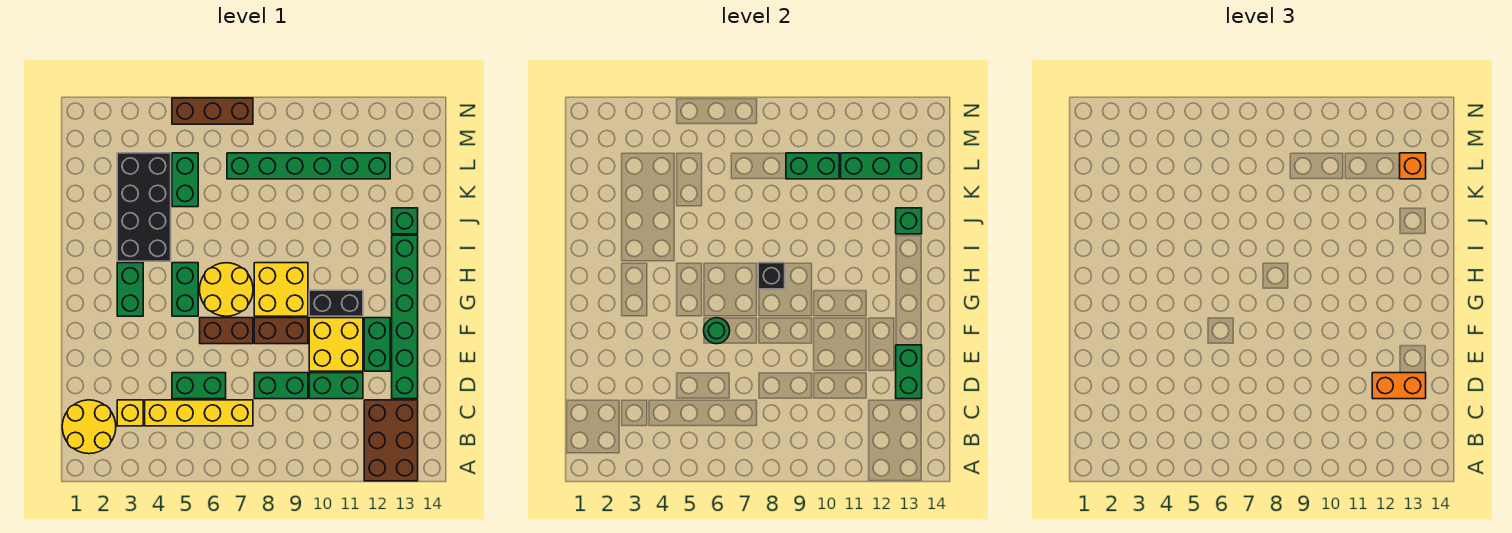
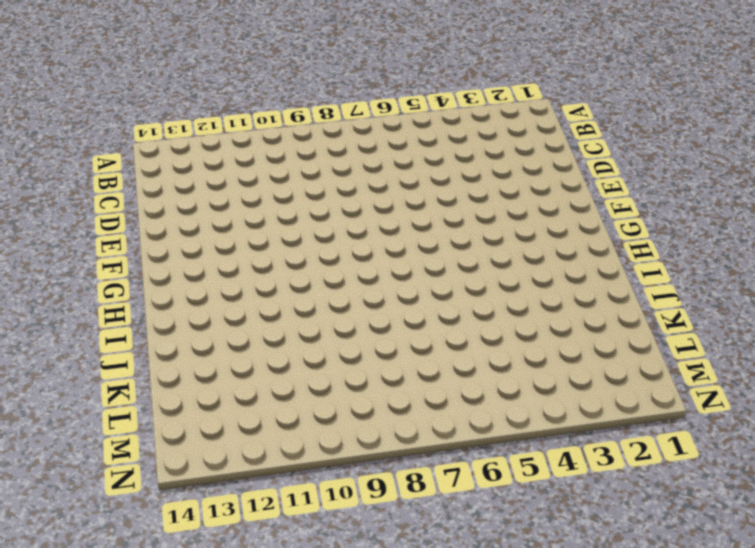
none -> brown brick A12:C13 level 1
none -> yellow round brick B1:C2 level 1
none -> yellow brick C3 level 1
none -> yellow brick C4:C7 level 1

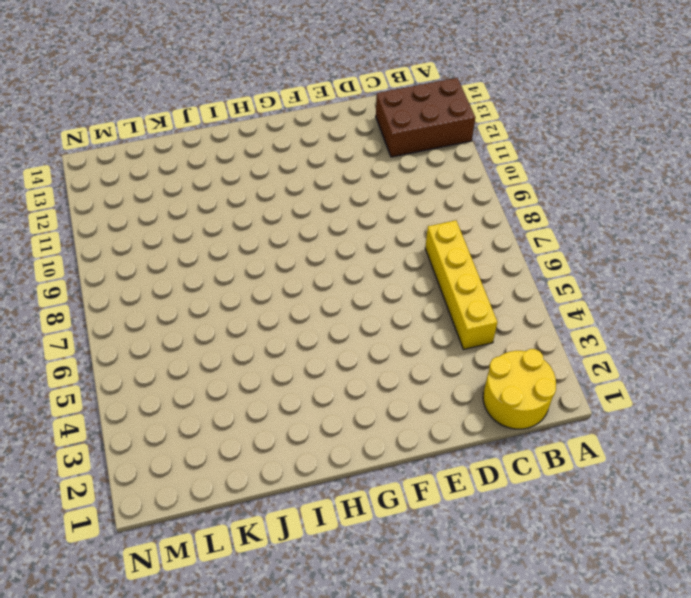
none -> yellow brick C3 level 1
none -> green brick D5:D6 level 1
none -> green brick D8:D9 level 1
none -> green brick D10:D11 level 1

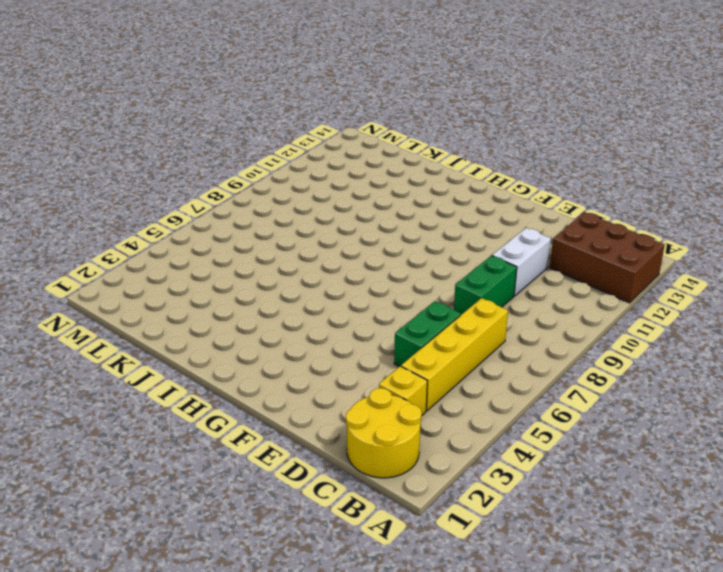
white brick D10:D11 level 1 -> green brick D10:D11 level 1
none -> green brick D13:I13 level 1
none -> yellow brick E10:F11 level 1
none -> green brick E12:F12 level 1
none -> brown brick F6:F7 level 1

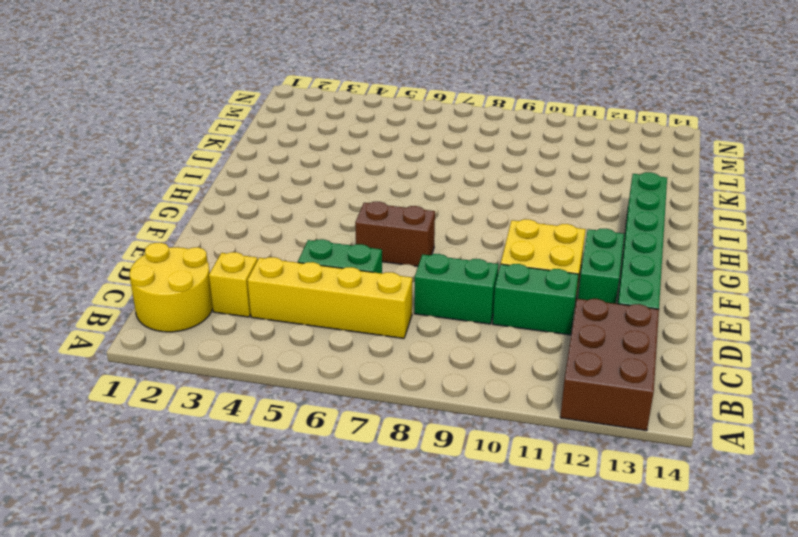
none -> brown brick F8:F9 level 1
none -> green brick G3:H3 level 1
none -> green brick G5:H5 level 1
none -> yellow round brick G6:H7 level 1

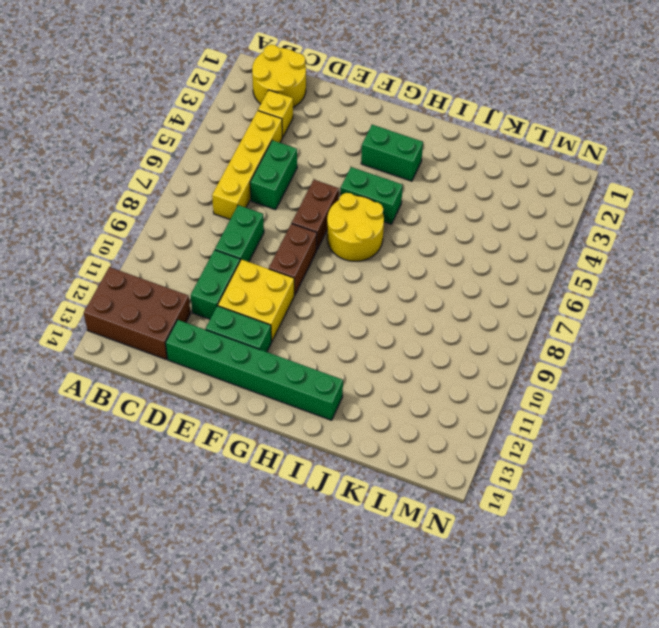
none -> yellow brick G8:H9 level 1
none -> black brick G10:G11 level 1
none -> black brick I3:L4 level 1
none -> green brick J13 level 1

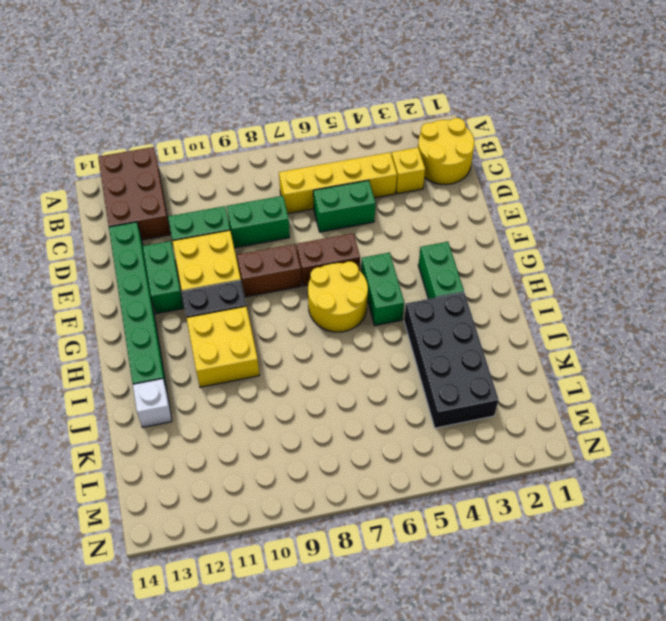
yellow brick H10:I11 level 1 -> yellow brick G8:H9 level 1
white brick J13 level 1 -> green brick J13 level 1
none -> green brick K5:L5 level 1
none -> green brick L7:L12 level 1
none -> brown brick N5:N7 level 1
none -> green brick D13:E13 level 2

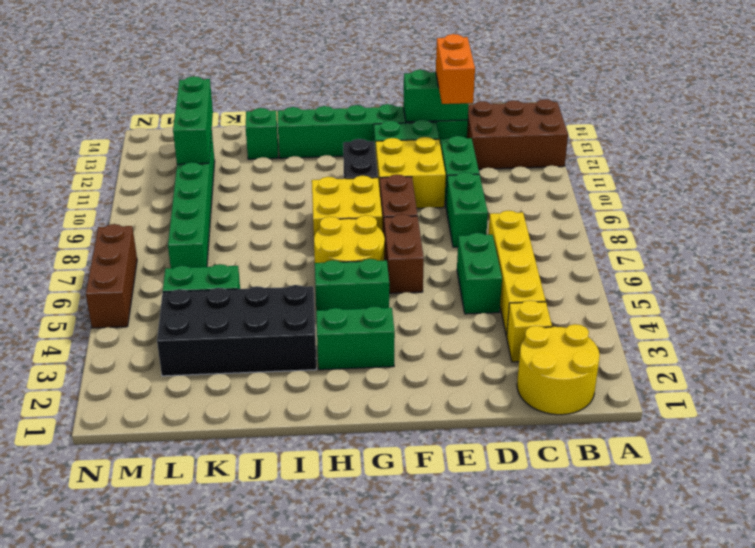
none -> green round brick F6 level 2
none -> black brick H8 level 2
none -> green brick J13 level 2
none -> green brick L9:L10 level 2

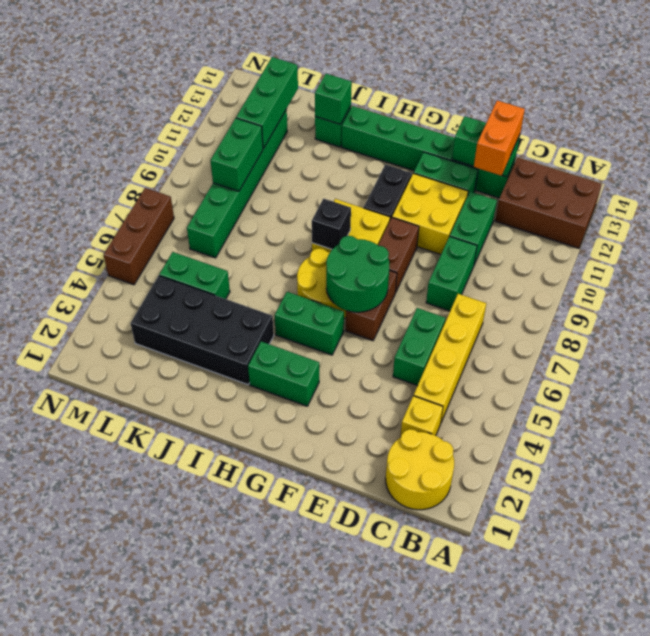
green round brick F6:G7 level 2 -> green round brick F6 level 2
none -> orange brick L13 level 3

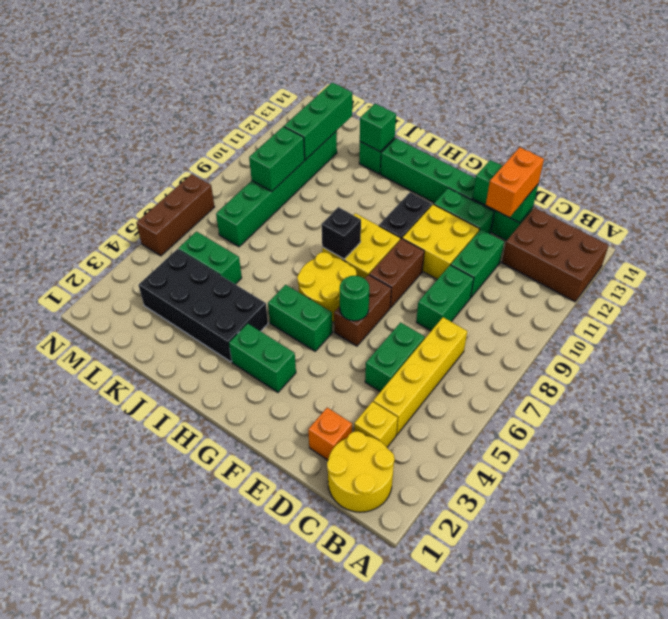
orange brick D2 level 1 -> orange brick L13 level 3

